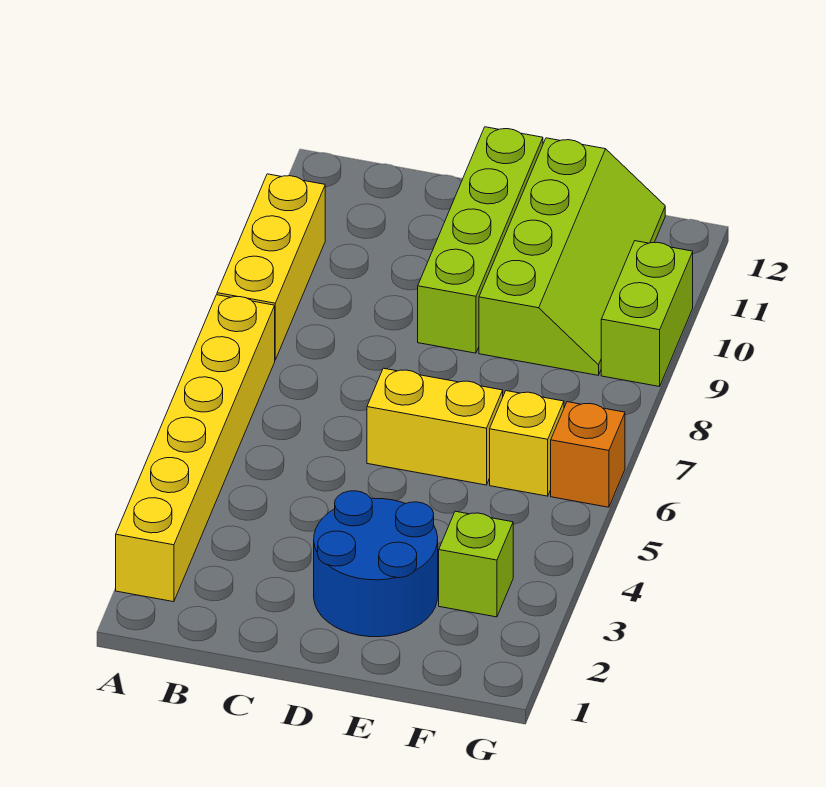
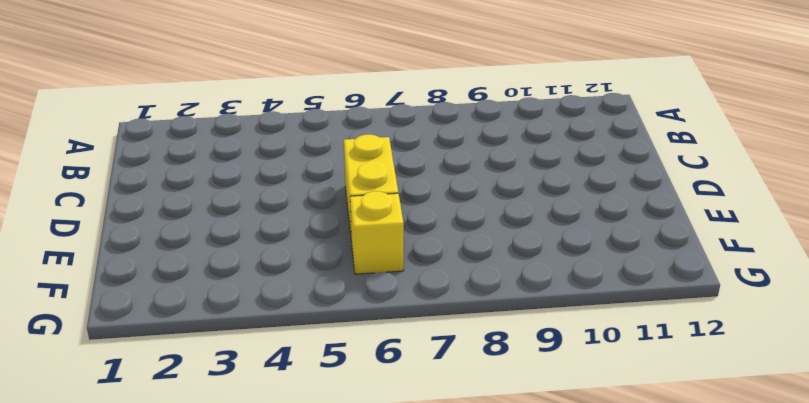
none -> yellow brick A2:A7 level 1
none -> yellow brick A8:A10 level 1

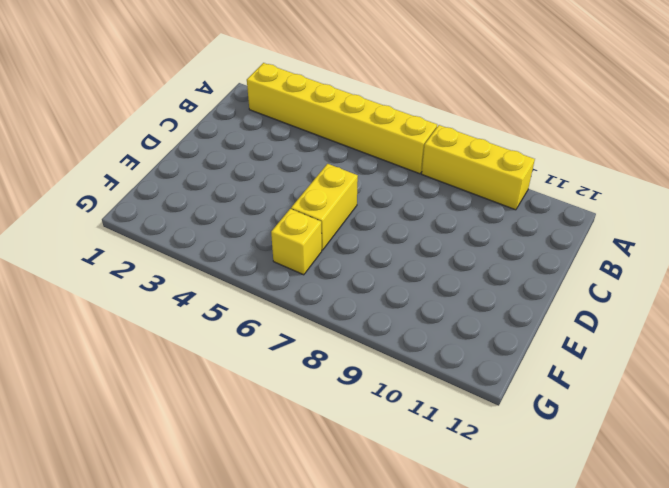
none -> blue round brick D2:E3 level 1
none -> lime brick D9:D12 level 1

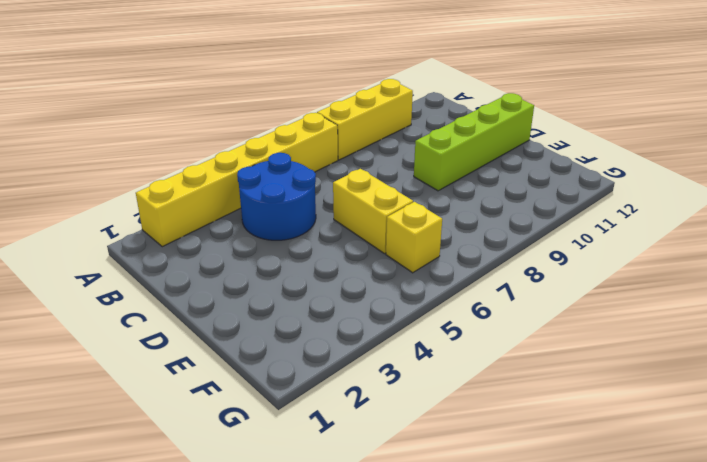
blue round brick B4:C5 level 1 -> blue round brick D2:E3 level 1
none -> lime slope E9:F12 level 1 top E
none -> lime brick F3 level 1

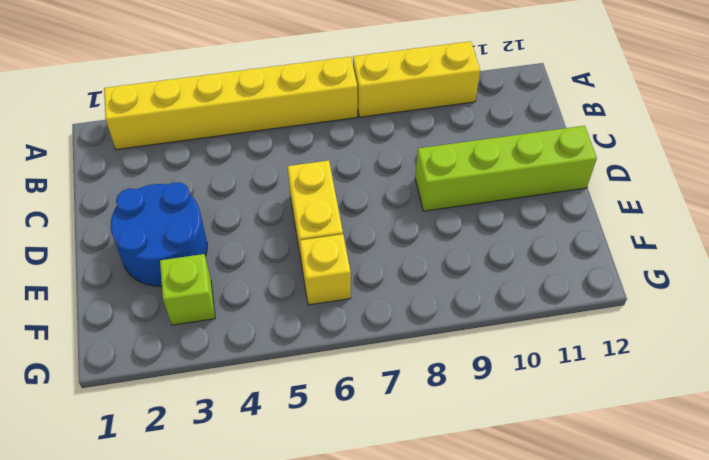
none -> lime slope E9:F12 level 1 top E
none -> orange brick G6 level 1

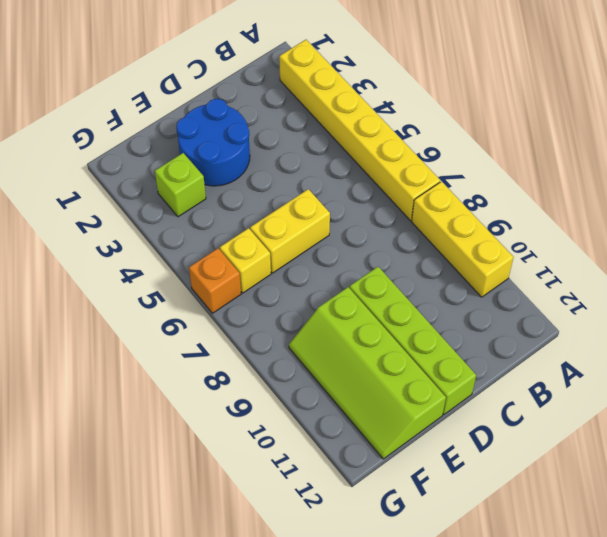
none -> lime brick G9:G10 level 1

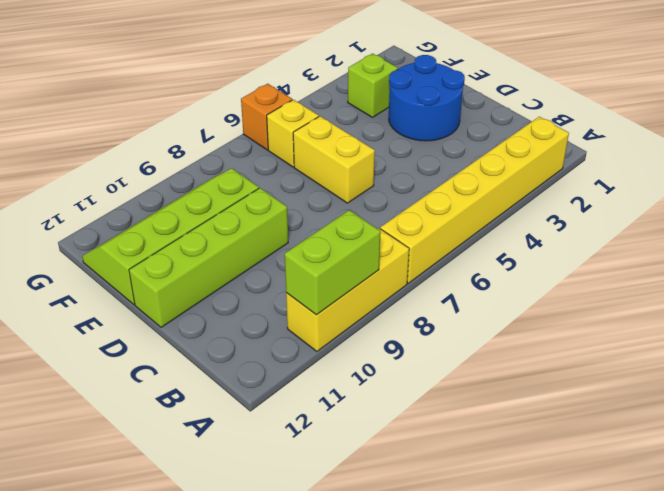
lime brick A9:A10 level 2 -> lime brick G9:G10 level 1

